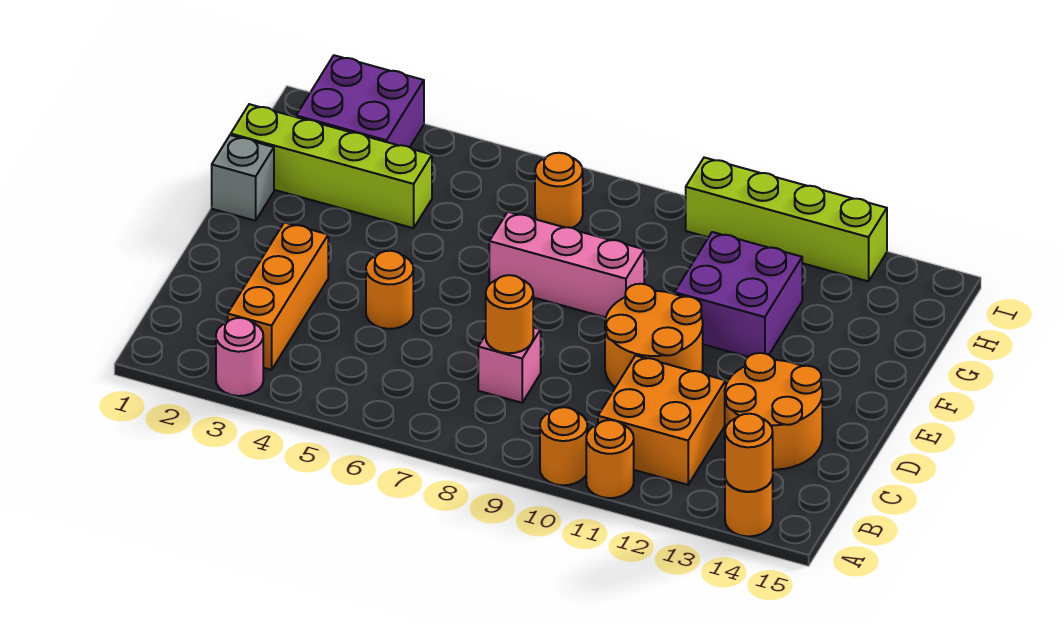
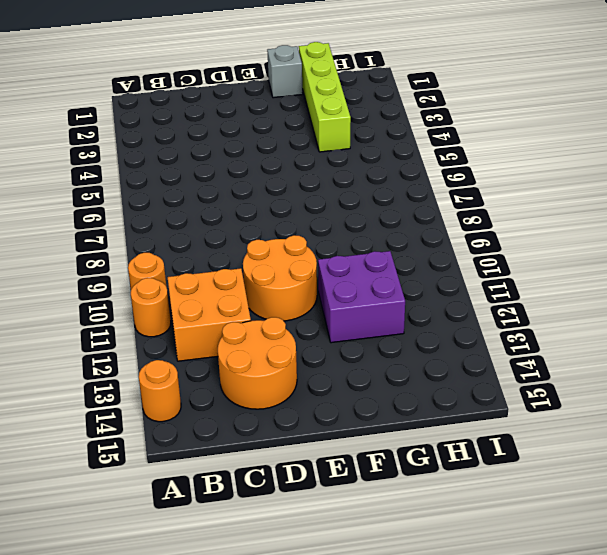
none -> pink round brick A3 level 1
none -> orange brick B3:D3 level 1
none -> pink brick C8 level 1

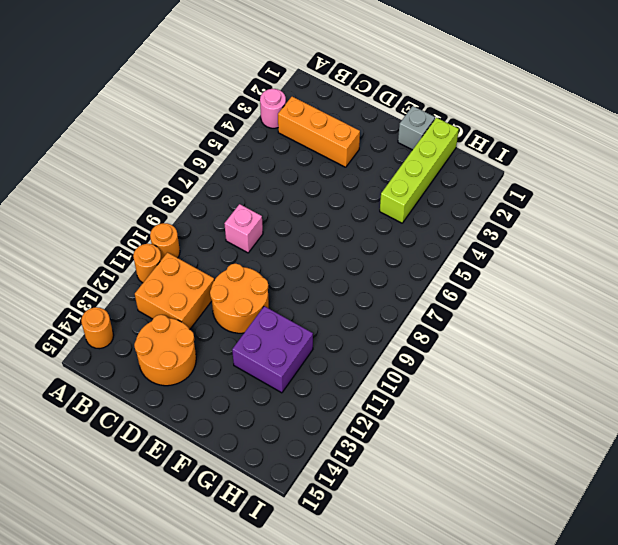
none -> orange round brick D5 level 1
none -> pink brick F7:F9 level 1
none -> purple brick H2:I3 level 1

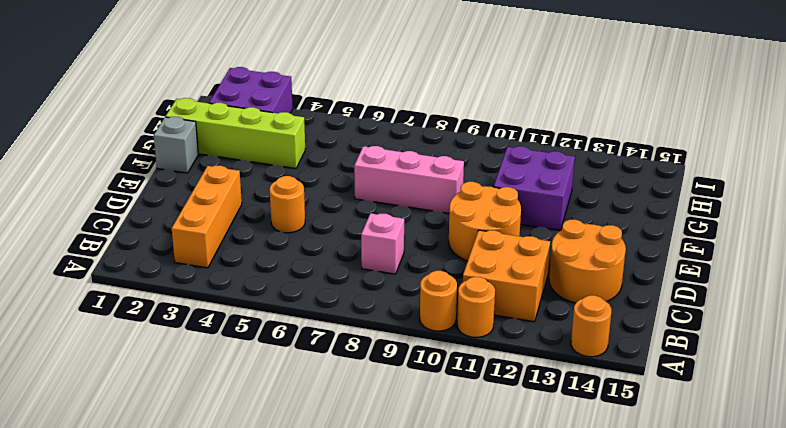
none -> pink round brick A3 level 1
none -> orange round brick H7 level 1
none -> lime brick I10:I13 level 1

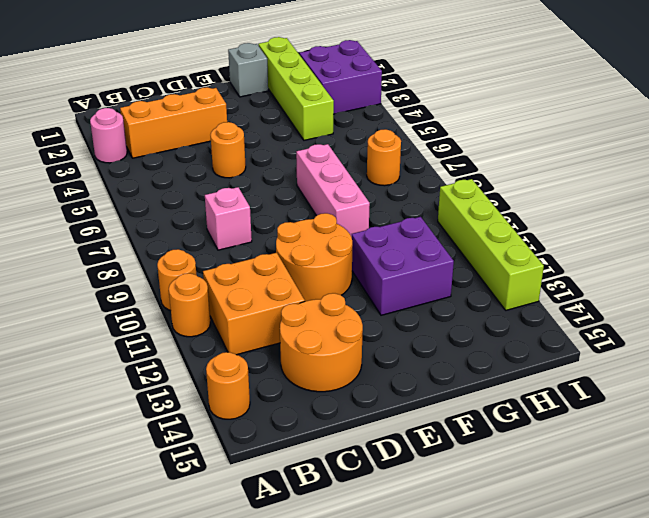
none -> orange round brick A14 level 2
none -> orange round brick C8 level 2

